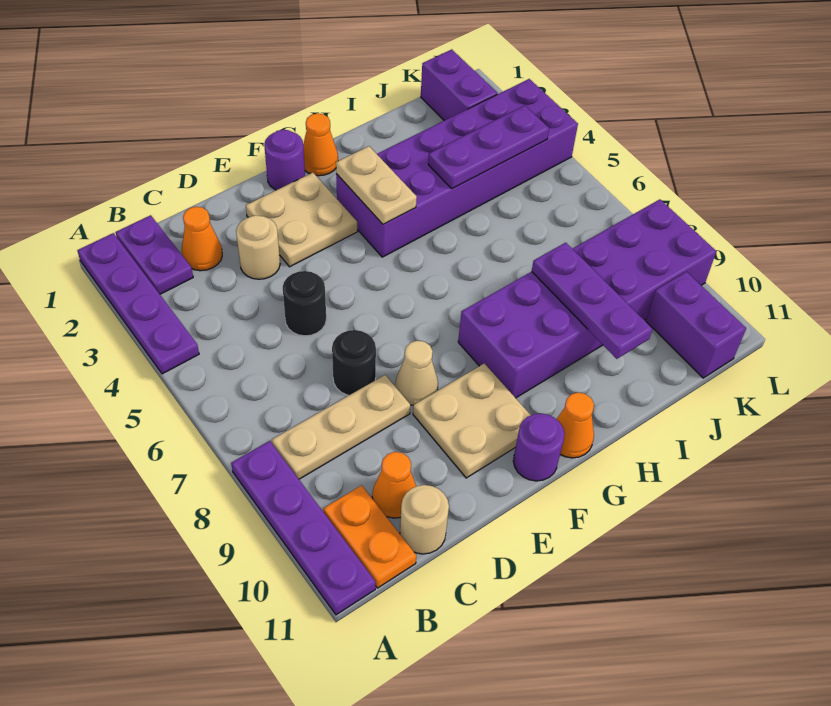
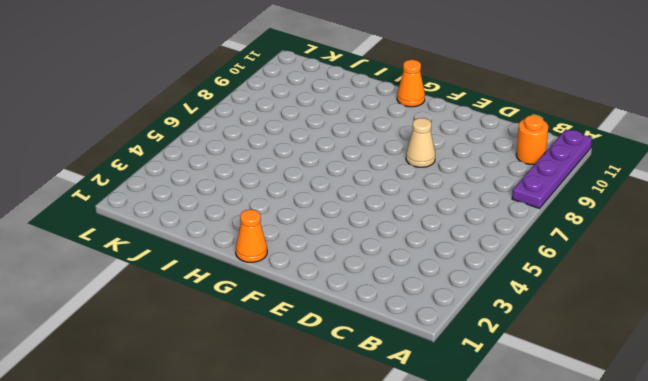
orange round brick B10 level 1 -> orange plate B10:B11 level 1
none -> purple plate A1:A4 level 1
none -> purple plate B1:B2 level 1
none -> tan plate B8:D8 level 1

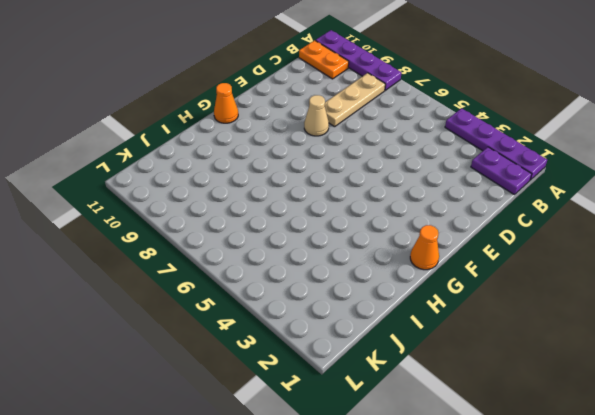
none -> orange cone C2 level 1
none -> orange cone C10 level 1
none -> tan round brick C11 level 1

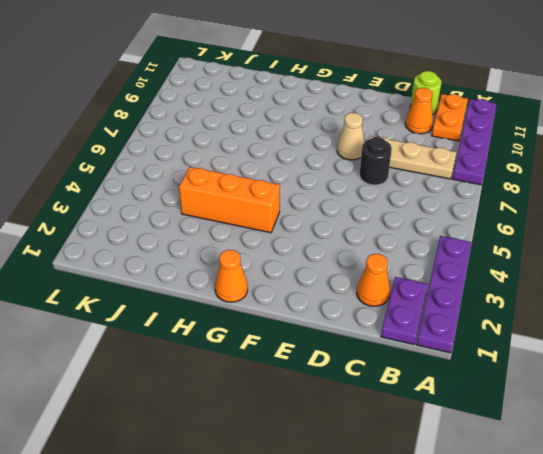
lime round brick C11 level 1 -> tan round brick C11 level 1
orange brick G4:I4 level 1 -> purple brick G3:L4 level 1
none -> tan round brick D3 level 1
none -> black round brick D5 level 1
none -> tan plate E2:F3 level 1

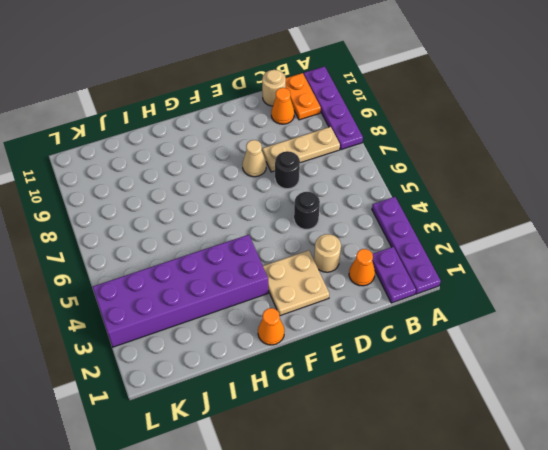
none -> tan plate E9:F10 level 1
none -> purple round brick F1 level 1
none -> purple round brick F11 level 1

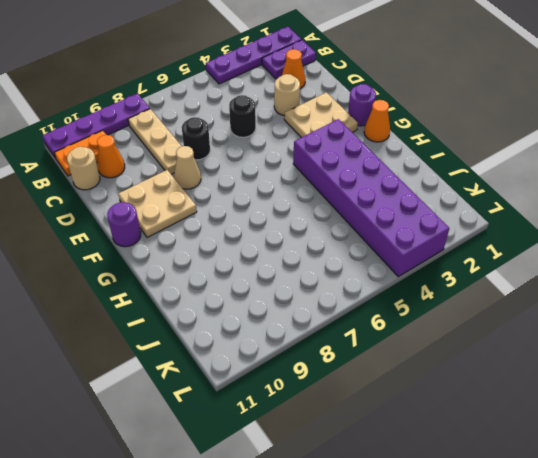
none -> purple brick G8:L9 level 1
none -> orange cone G11 level 1
none -> purple brick K1:K2 level 1

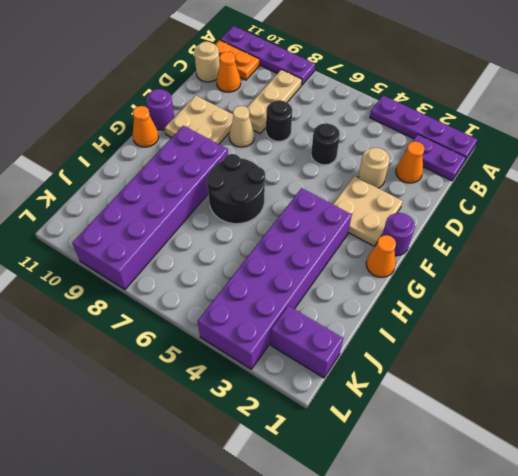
black round brick G6:H7 level 1 -> none
none -> purple brick K10:K11 level 1
none -> tan plate G3:G4 level 2
none -> purple plate I4:K4 level 2

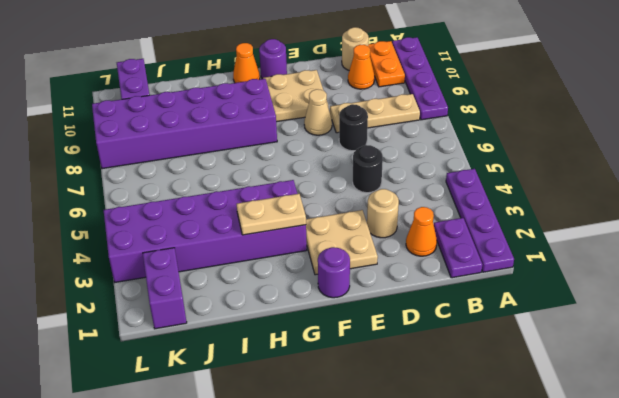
tan plate G3:H3 level 2 -> tan plate G3:G4 level 2
none -> orange cone G1 level 1
none -> purple plate I4:K4 level 2
none -> purple plate I8:I10 level 2

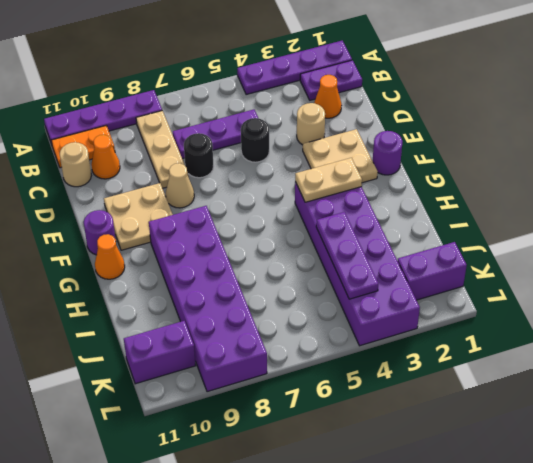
purple plate C5:C7 level 1 -> purple plate I8:I10 level 2
none -> orange cone G1 level 1

